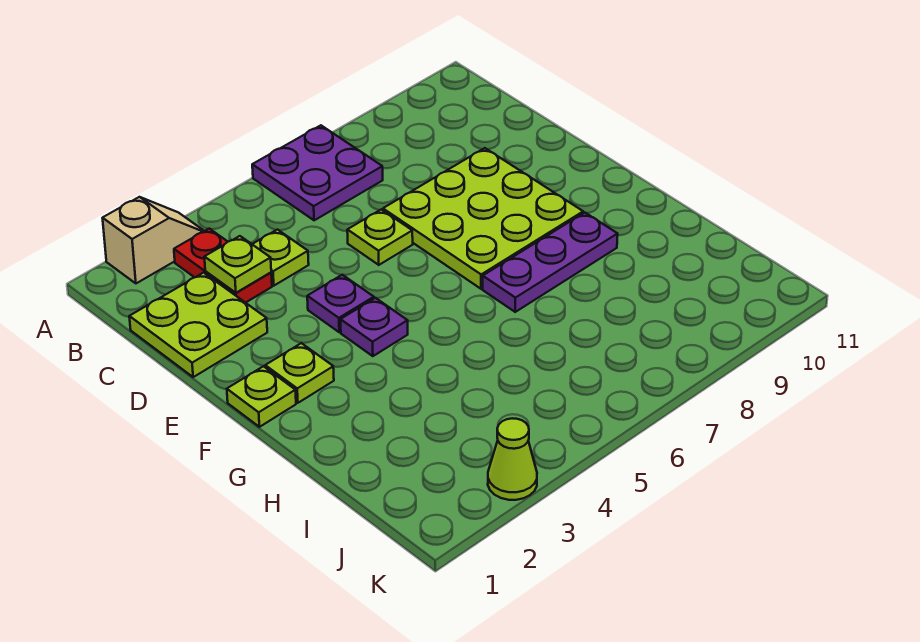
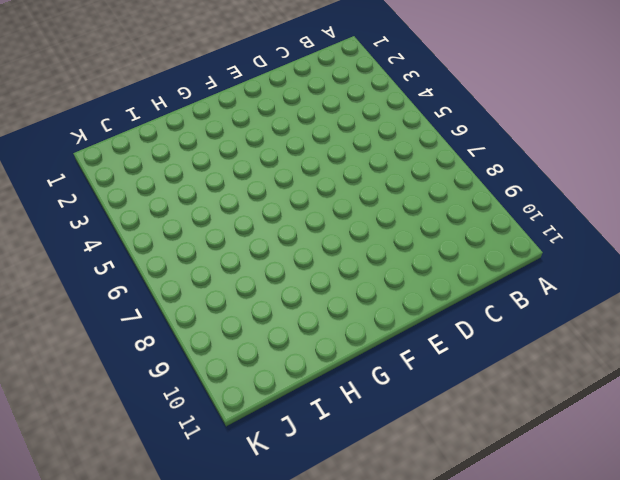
none -> tan slope A2:A3 level 1 top 2
none -> purple plate A6:B7 level 1
none -> red plate B3:C3 level 1

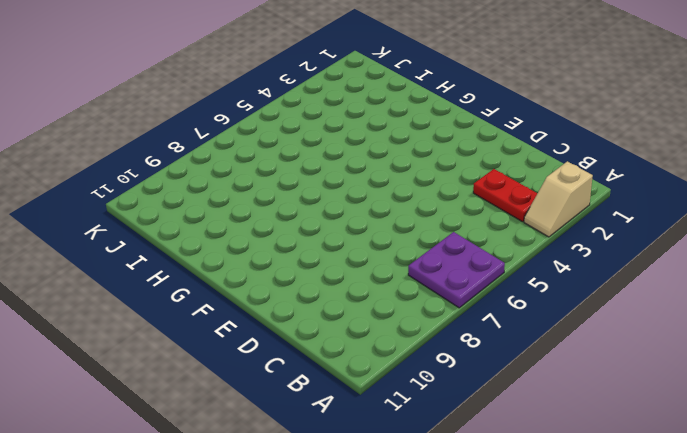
none -> lime plate C1:D2 level 1
none -> lime plate C4 level 1
none -> lime plate D6 level 1

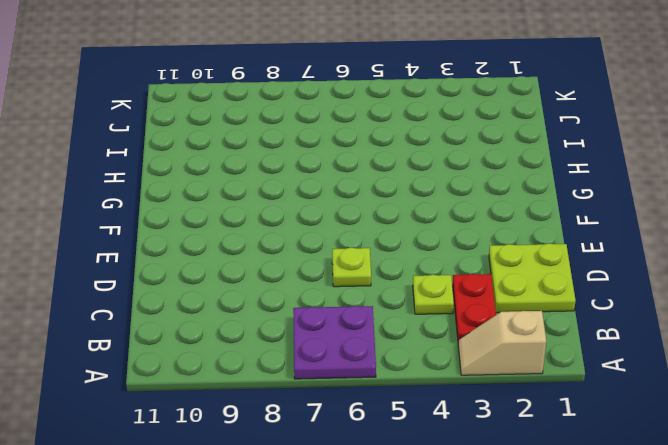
none -> lime plate D7:F9 level 1
none -> purple plate E4 level 1
none -> lime plate F1 level 1

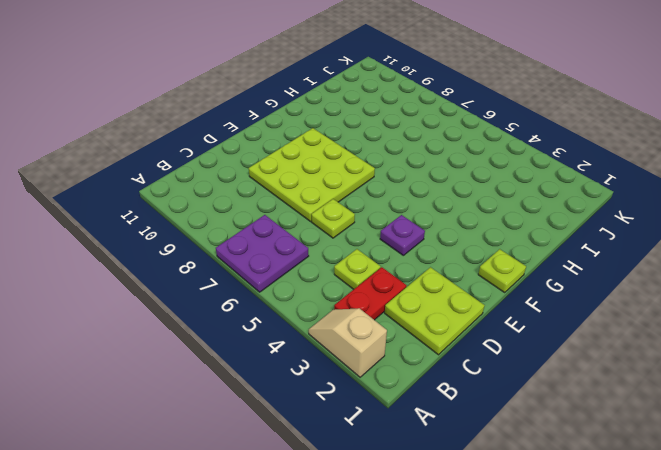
none -> lime plate F2 level 1
none -> purple plate F4 level 1
none -> purple plate G7:G9 level 1

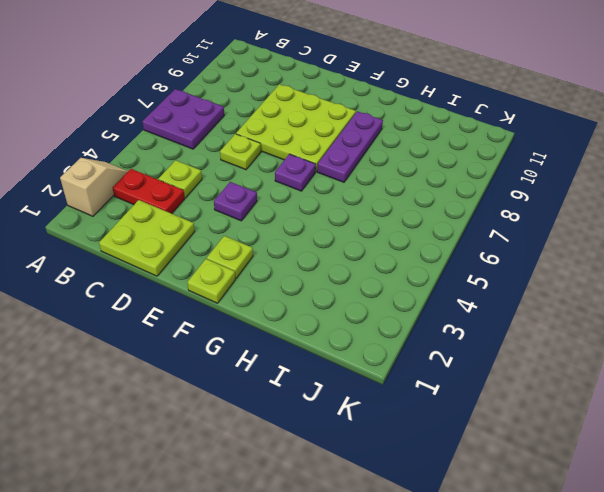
purple plate F6 level 1 -> purple plate F4 level 1
none -> lime cone K3 level 1
none -> lime plate C3 level 2

